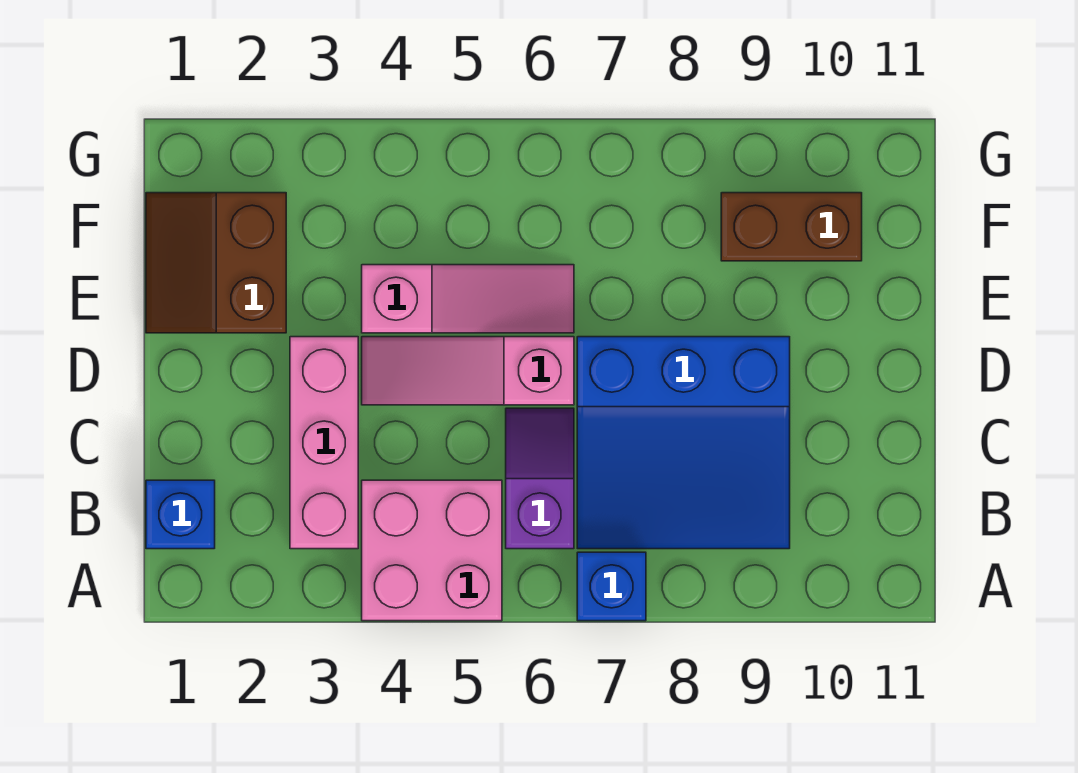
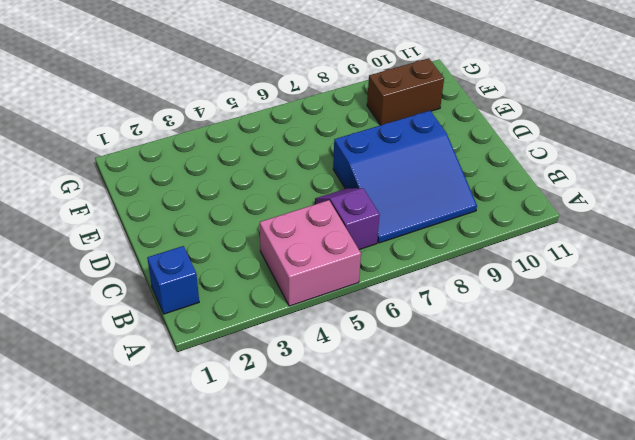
none -> blue brick A7 level 1
none -> pink brick B3:D3 level 1

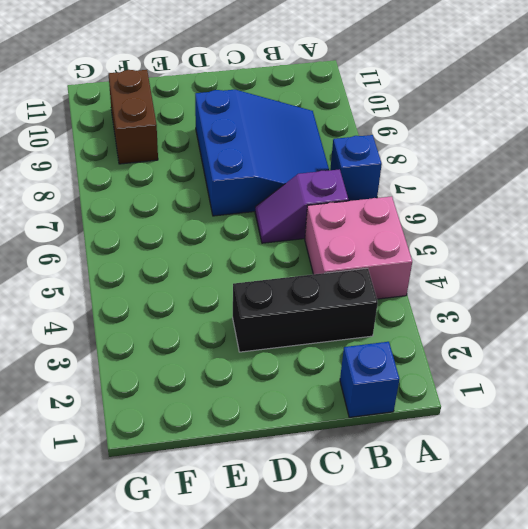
black brick B3:D3 level 1 -> pink brick B3:D3 level 1
none -> pink slope D4:D6 level 1 top 6
none -> brown slope E1:F2 level 1 top 2

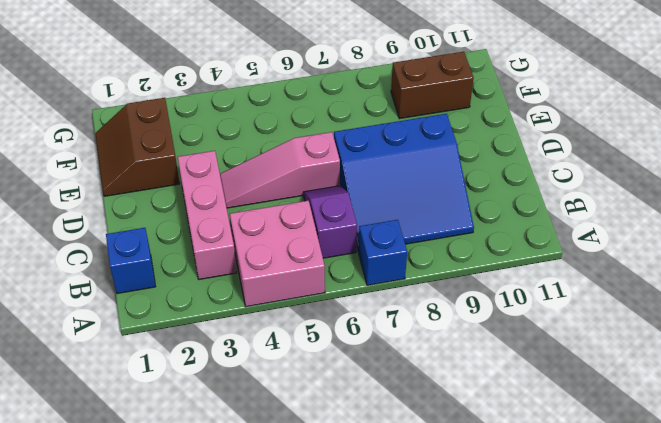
none -> pink slope E4:E6 level 1 top 4

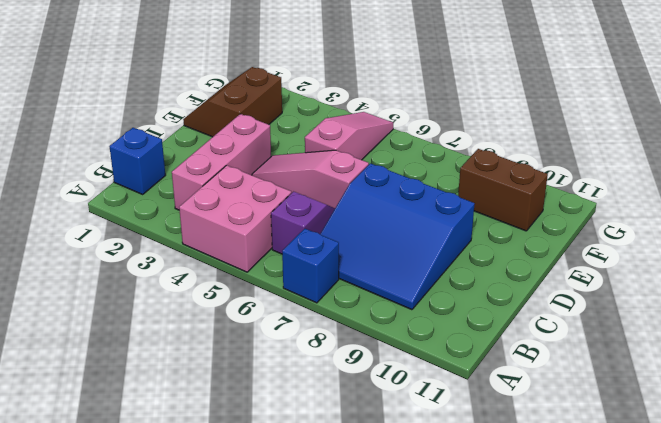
pink slope E5:G5 level 1 top E -> pink slope E4:E6 level 1 top 4

